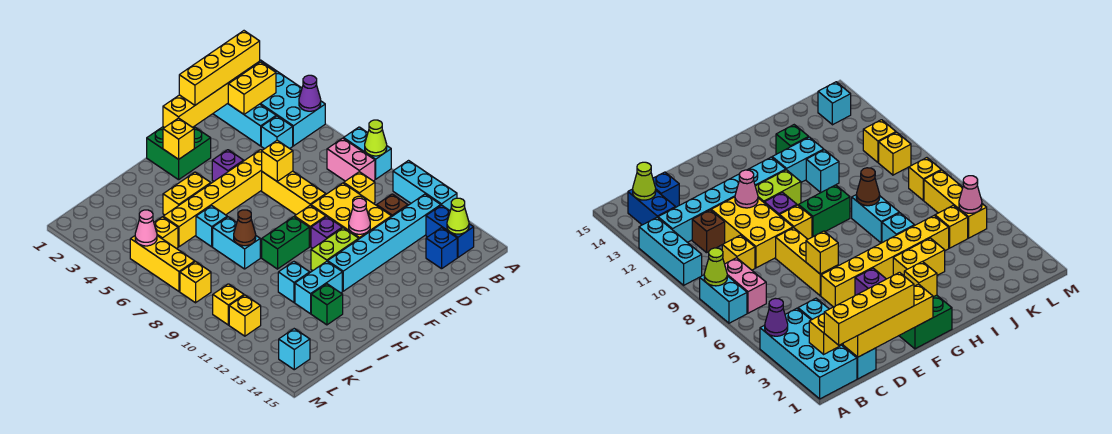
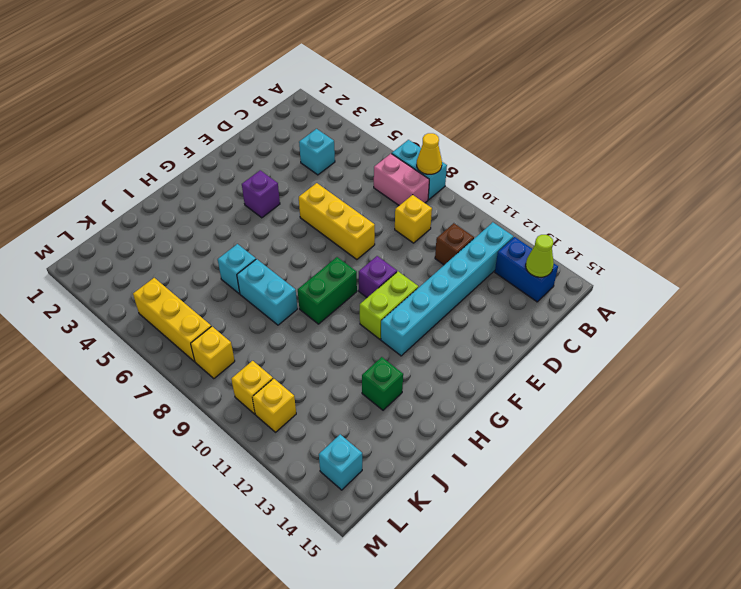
yellow cone A8 level 2 -> lime cone A8 level 2
none -> cyan brick A1:B4 level 1
none -> cyan brick A10:A12 level 1
none -> cyan brick C1:C3 level 1
none -> blue brick C14 level 1

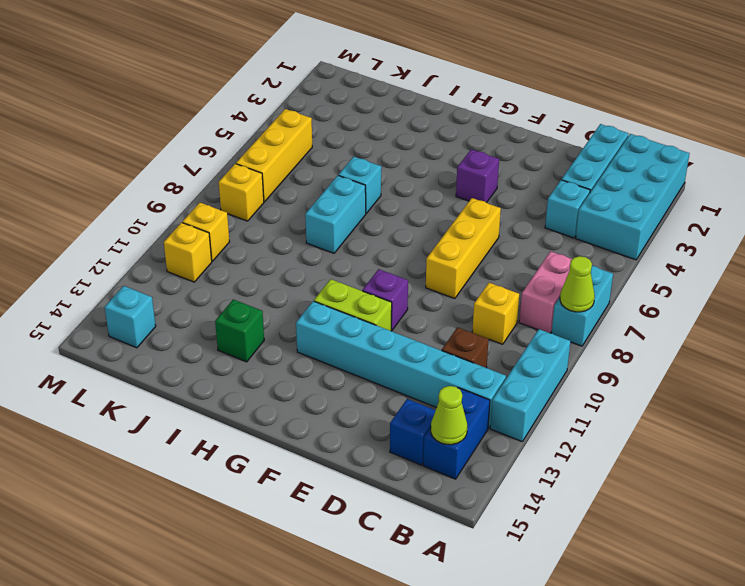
none -> yellow brick D9:E11 level 1
none -> yellow brick E5:J5 level 1
none -> green brick F1:G2 level 1
none -> yellow brick F9 level 1

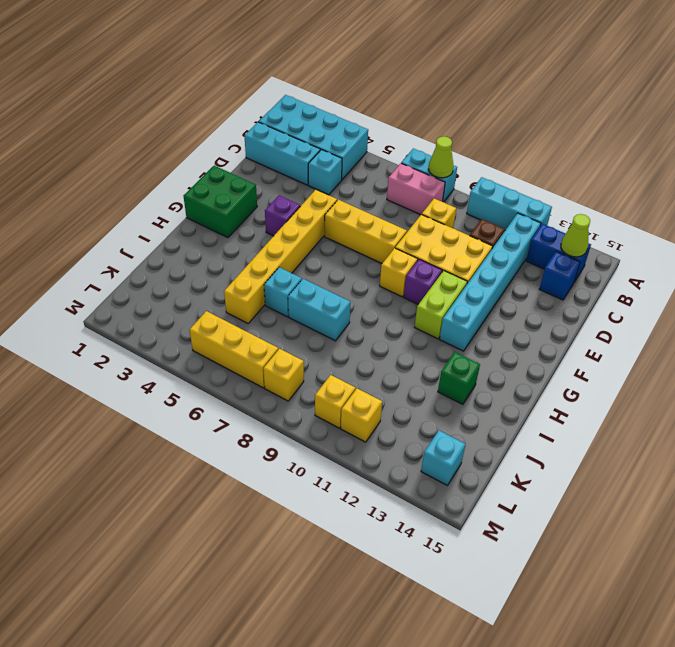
none -> green brick G9:H9 level 1
none -> yellow brick H4:I4 level 1
none -> cyan brick H12:I12 level 1
none -> cyan brick I11 level 1

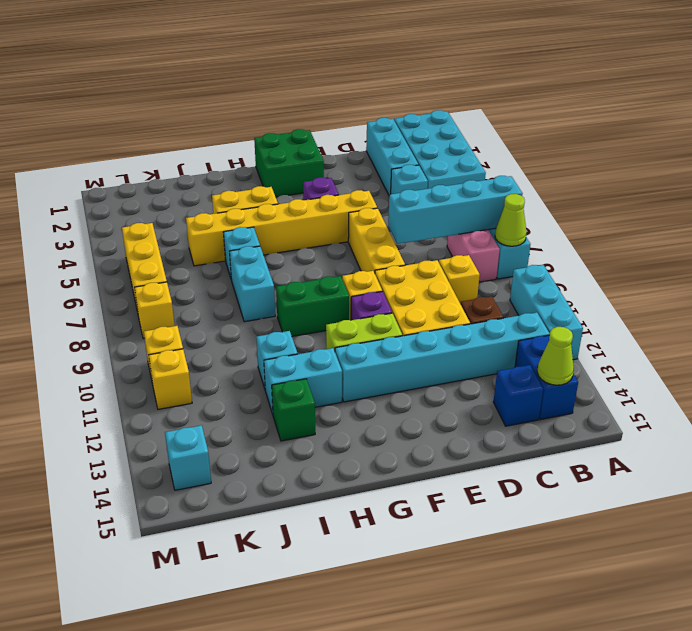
cyan brick A7:D7 level 2 -> none
none -> yellow brick K5 level 1
none -> purple cone A4 level 2
none -> yellow brick B2:C2 level 2
none -> yellow brick C1:F1 level 2

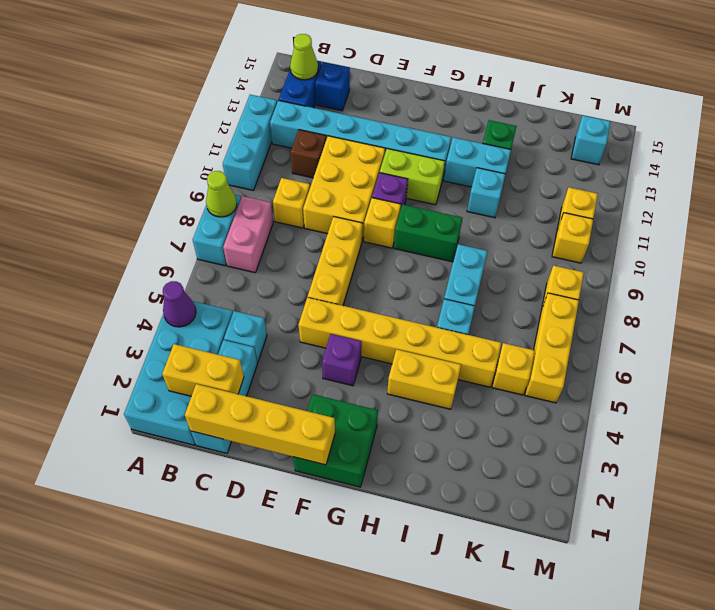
none -> yellow brick E6 level 2
none -> pink cone E11 level 2
none -> yellow brick G2 level 2
none -> brown cone I8 level 2

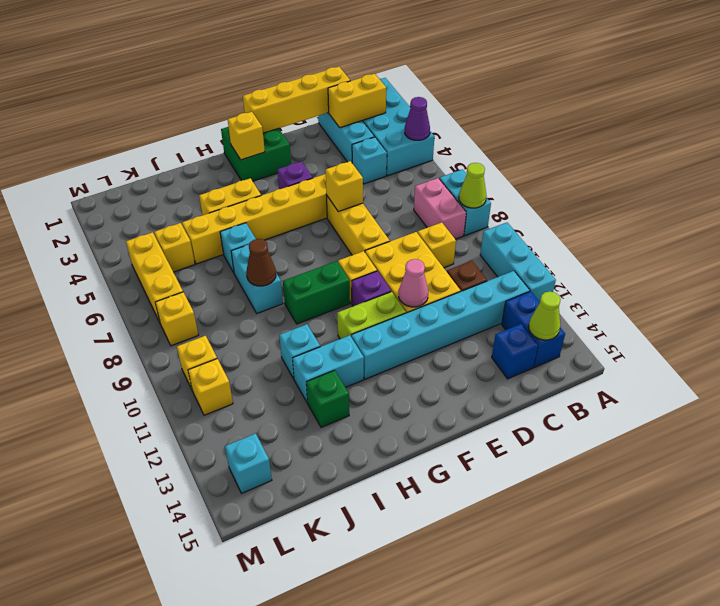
none -> pink cone L5 level 2
none -> yellow brick B1:E1 level 3

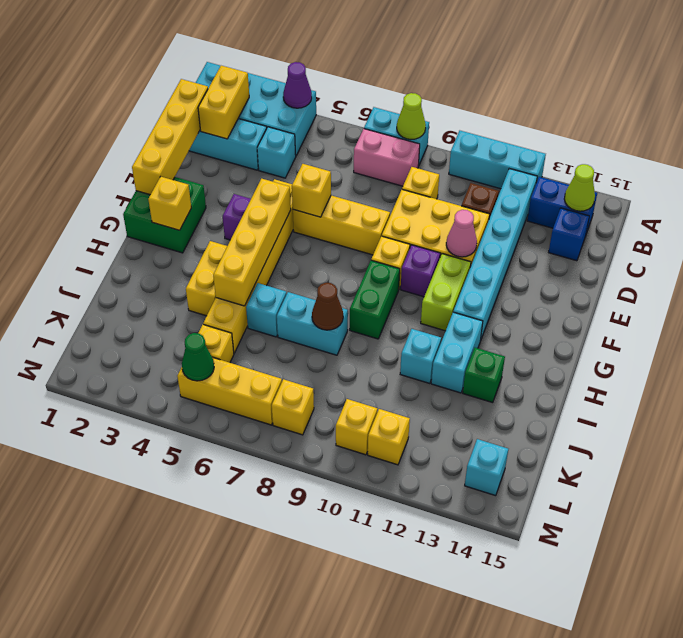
yellow brick F5:I5 level 2 -> yellow brick B1:E1 level 3
green cone L5 level 2 -> pink cone L5 level 2

